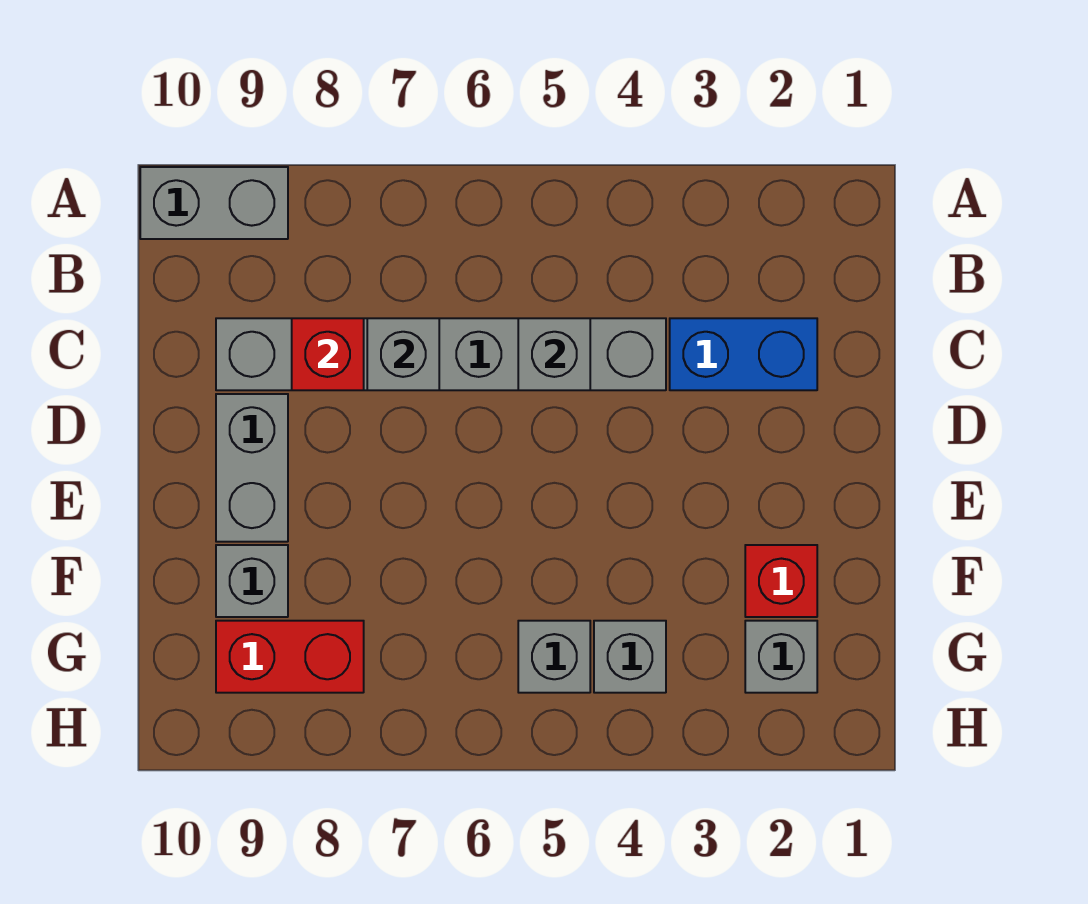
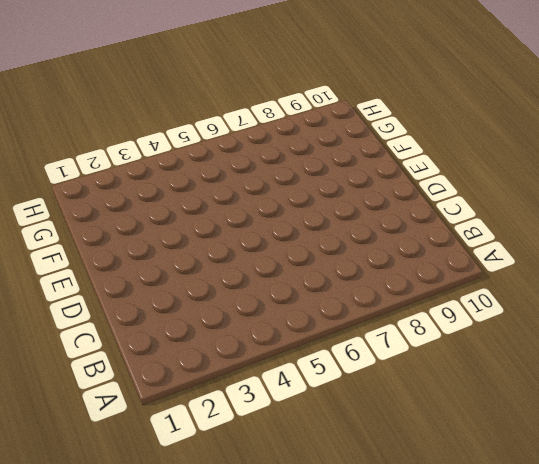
none -> grey brick A9:A10 level 1
none -> blue brick C2:C3 level 1
none -> grey brick C4:C9 level 1

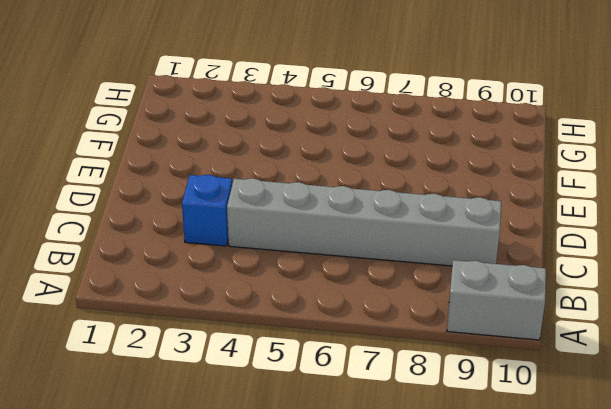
blue brick C3 level 1 -> blue brick C2:C3 level 1
none -> grey brick D9:E9 level 1
none -> red brick F2 level 1
none -> grey brick F9 level 1

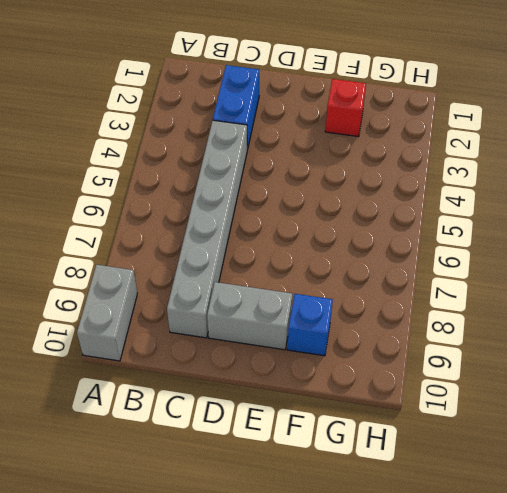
blue brick F9 level 1 -> grey brick F9 level 1
none -> grey brick G2 level 1
none -> grey brick G4 level 1
none -> grey brick G5 level 1

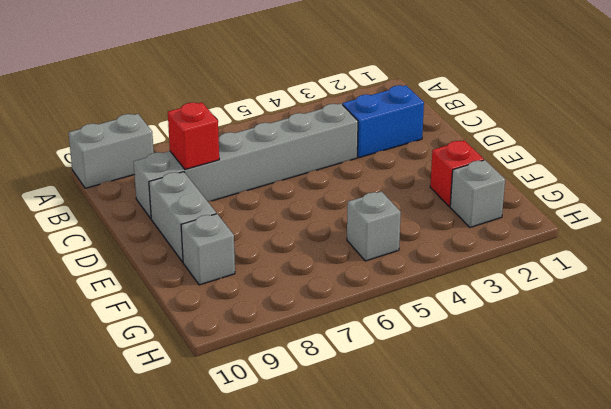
none -> grey brick G4 level 1
none -> red brick G8:G9 level 1
none -> grey brick C5 level 2

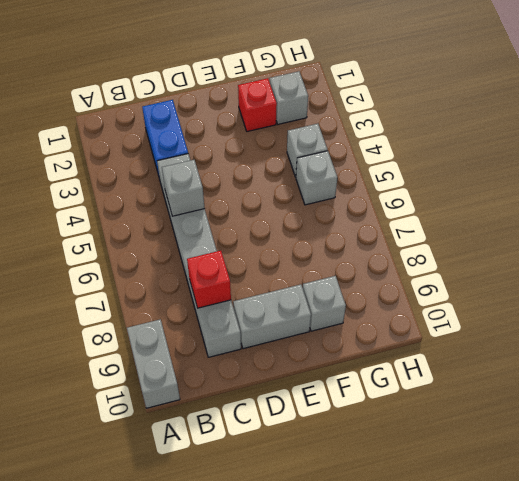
none -> red brick G8:G9 level 1
none -> grey brick C7 level 2

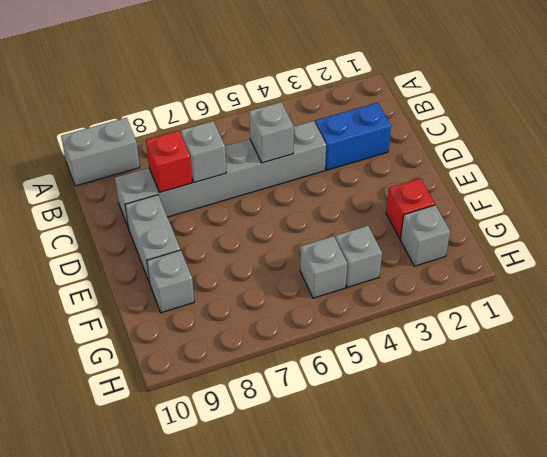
none -> red brick G8:G9 level 1

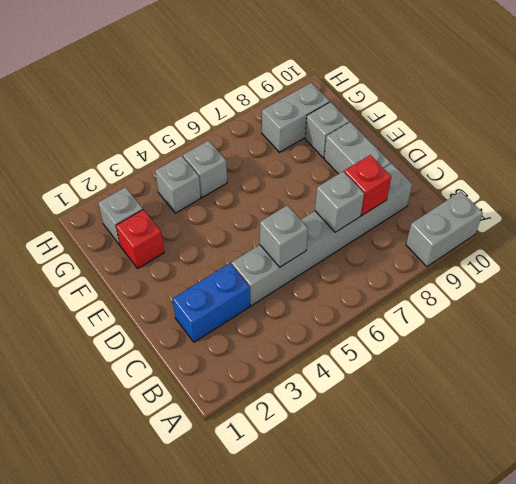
grey brick G8:G9 level 1 -> red brick G8:G9 level 1

